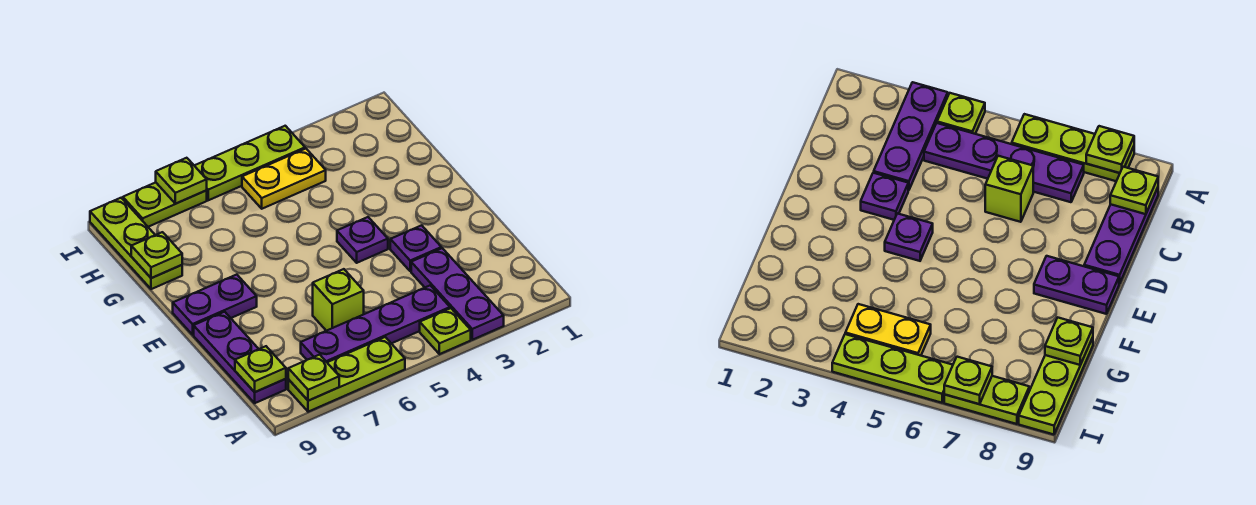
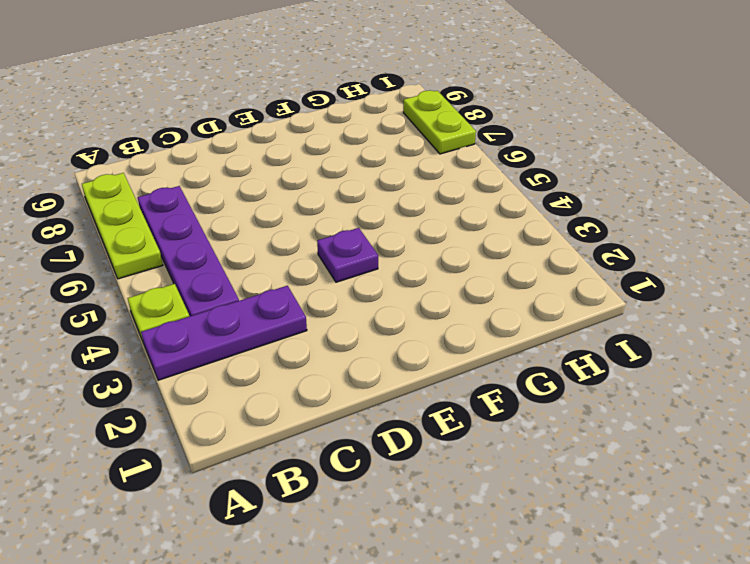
none -> purple plate B9:D9 level 1
none -> lime brick C6 level 1
none -> purple plate D3 level 1

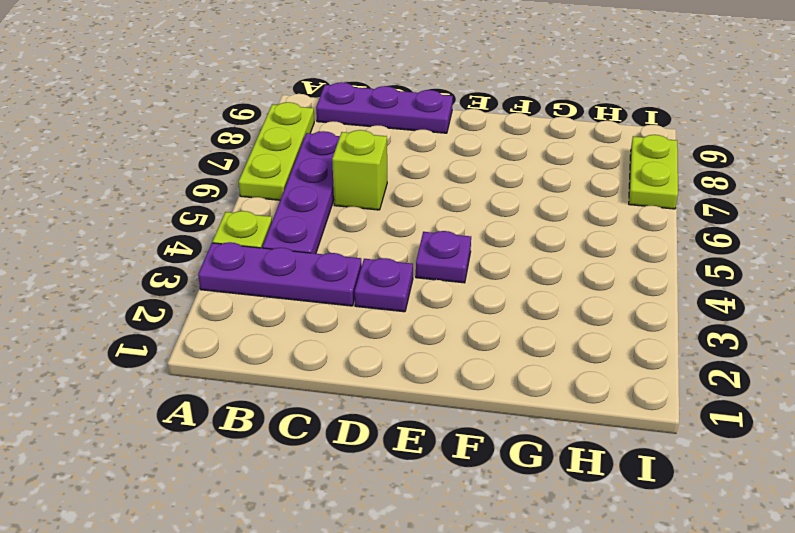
none -> purple plate E8:E9 level 1
none -> lime plate G9:I9 level 1
none -> yellow plate H4:H5 level 1

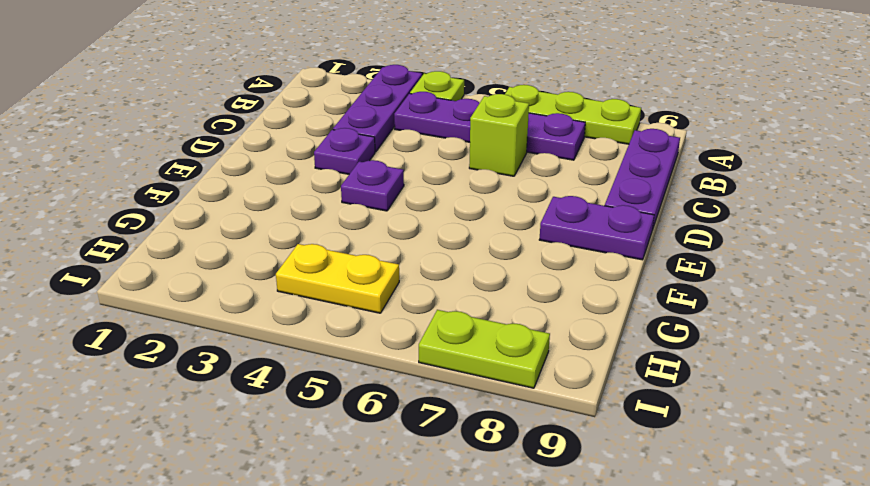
none -> lime plate G9:I9 level 1
none -> lime plate I4:I6 level 1
none -> lime plate A8 level 2

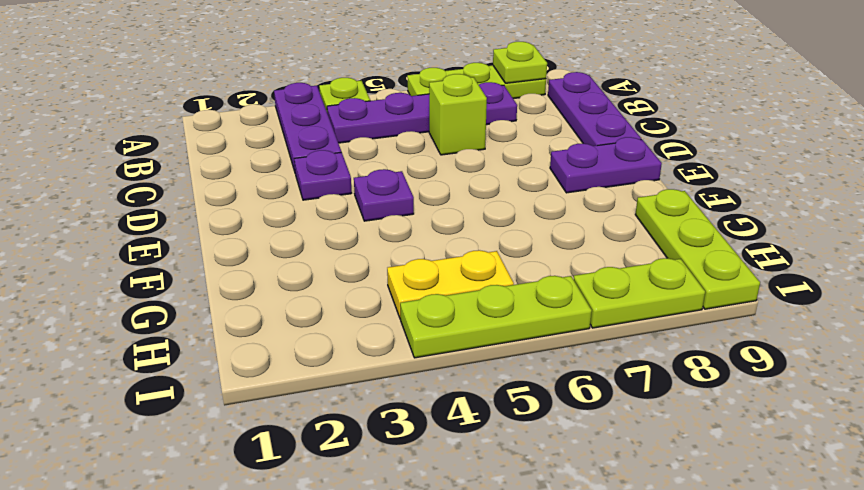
none -> lime plate B9 level 2
none -> lime plate G9 level 2
none -> lime plate I7 level 2

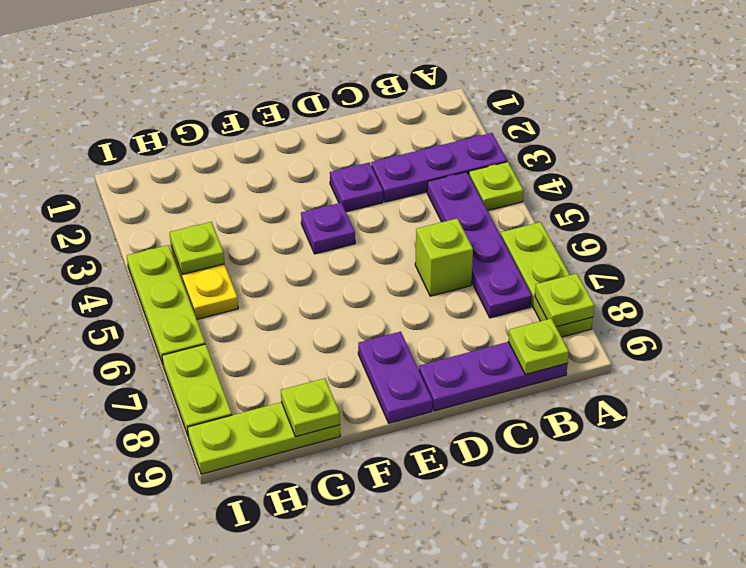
lime plate H4 level 2 -> lime plate I7 level 2

